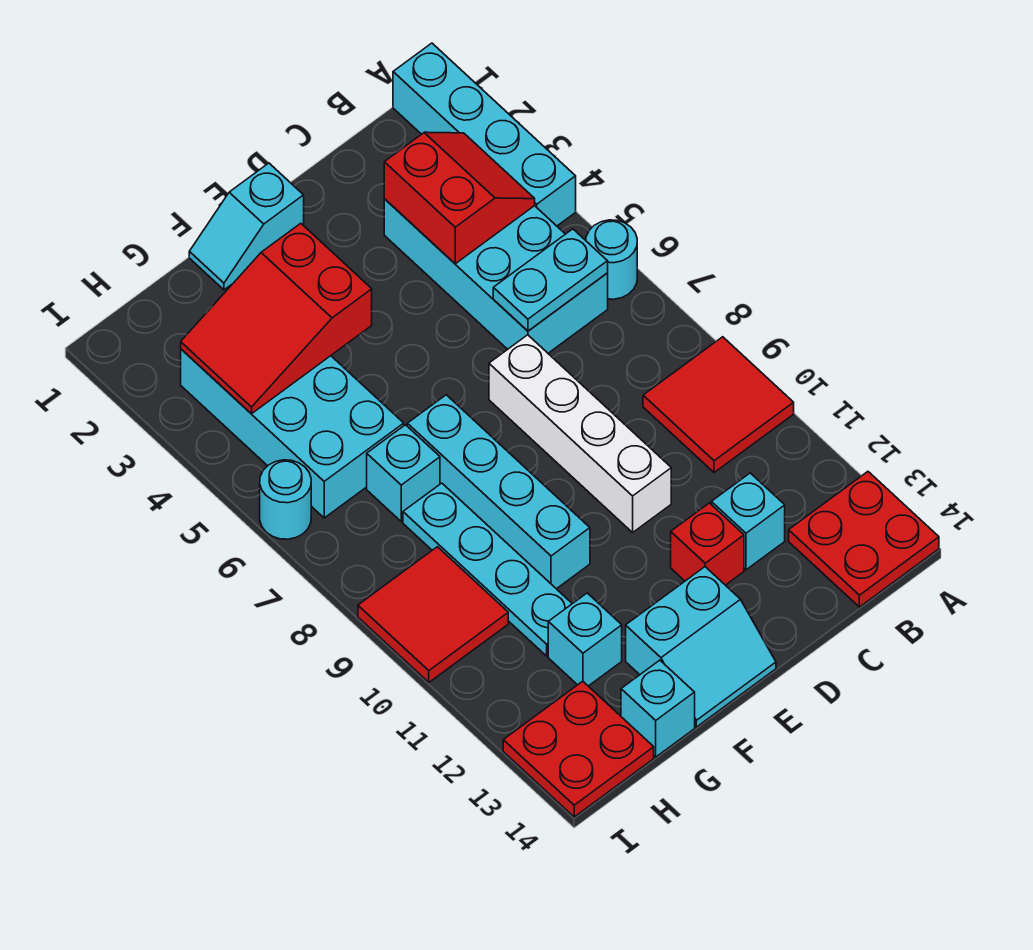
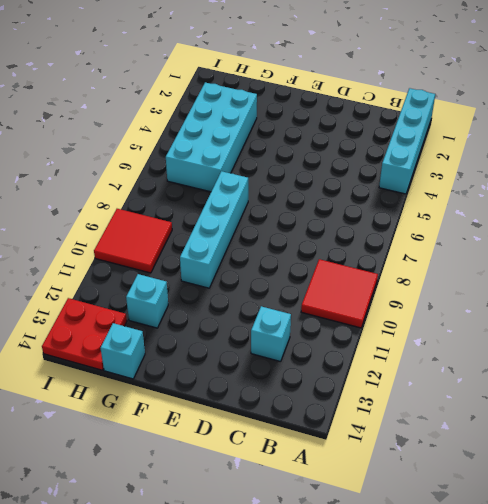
none -> cyan round brick A6 level 1
none -> red plate A13:B14 level 1
none -> cyan brick B3:C6 level 1

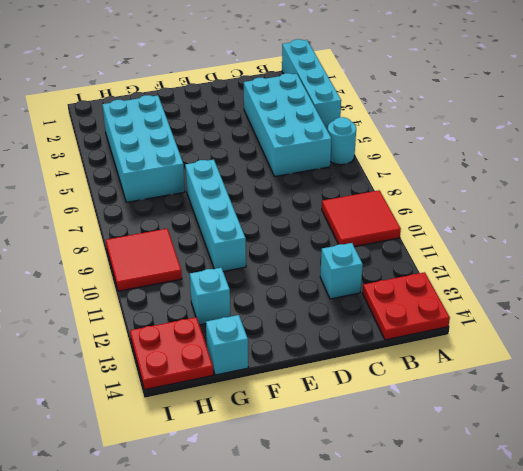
none -> white brick D7:D10 level 1
none -> red brick D12 level 1
none -> cyan slope E1:F1 level 1 top E

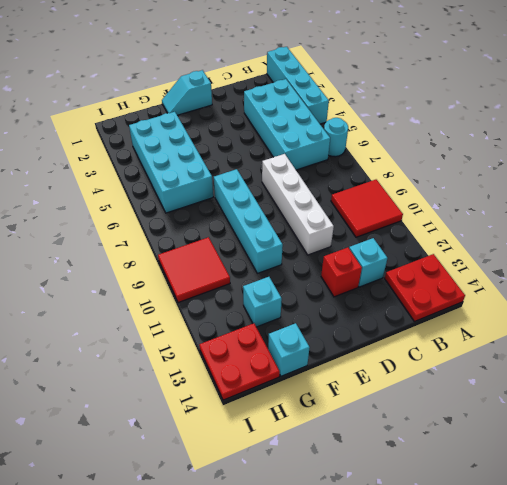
none -> cyan slope E13:F14 level 1 top 13
none -> cyan brick G7 level 1
none -> cyan plate G8:G11 level 1

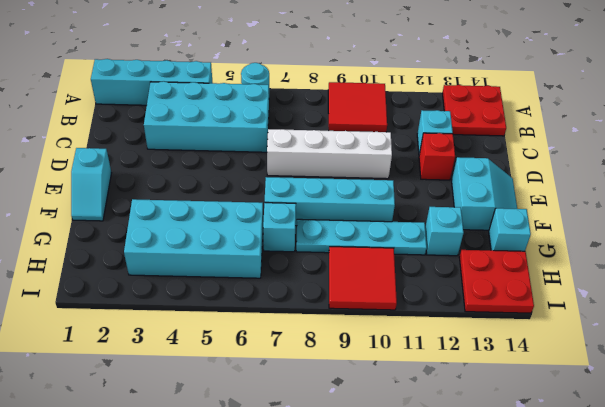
none -> cyan round brick I6 level 1
none -> red slope B3:C4 level 2 top C
none -> cyan plate B6:C6 level 2

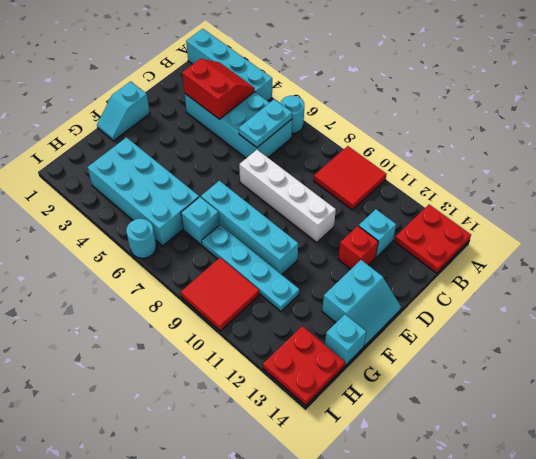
none -> cyan brick G12 level 1
none -> red slope F3:H4 level 2 top F

